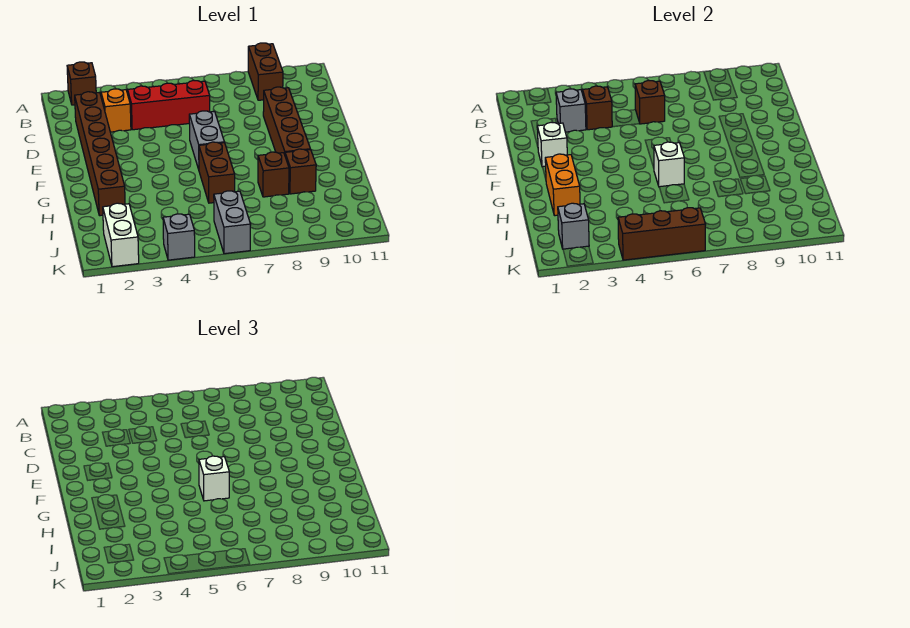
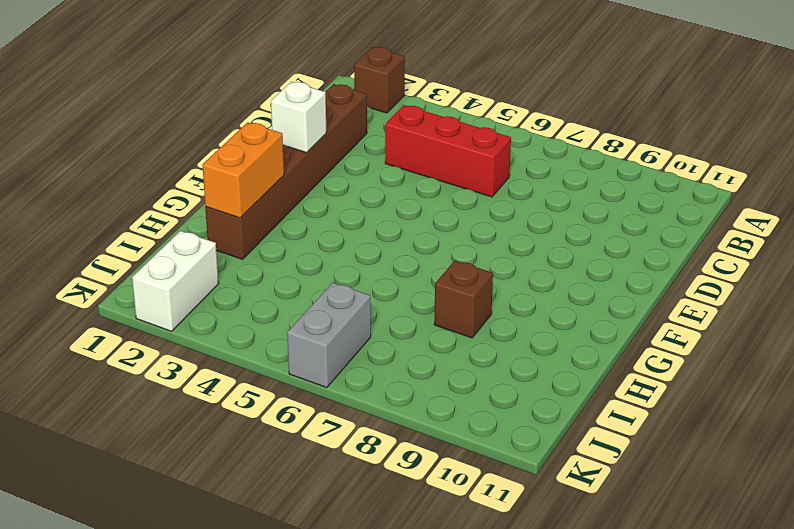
none -> brown brick A9:B9 level 1
none -> orange brick C3 level 1
none -> brown brick D9:G9 level 1

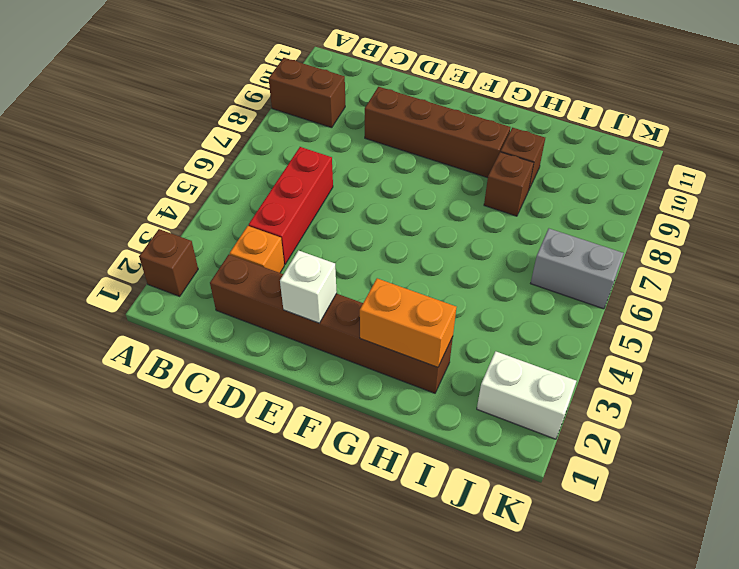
none -> grey brick E6:F6 level 1
none -> brown brick G6:H6 level 1
none -> grey brick K4 level 1

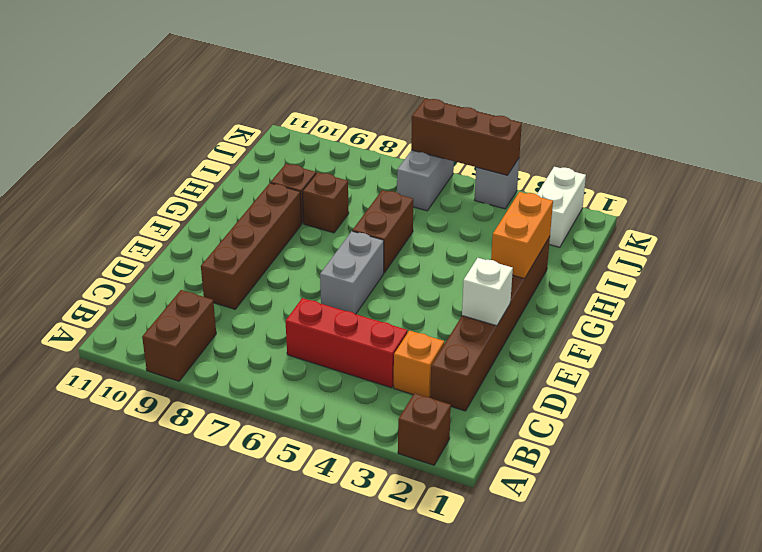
none -> grey brick C3 level 2
none -> brown brick C4 level 2
none -> brown brick C6 level 2

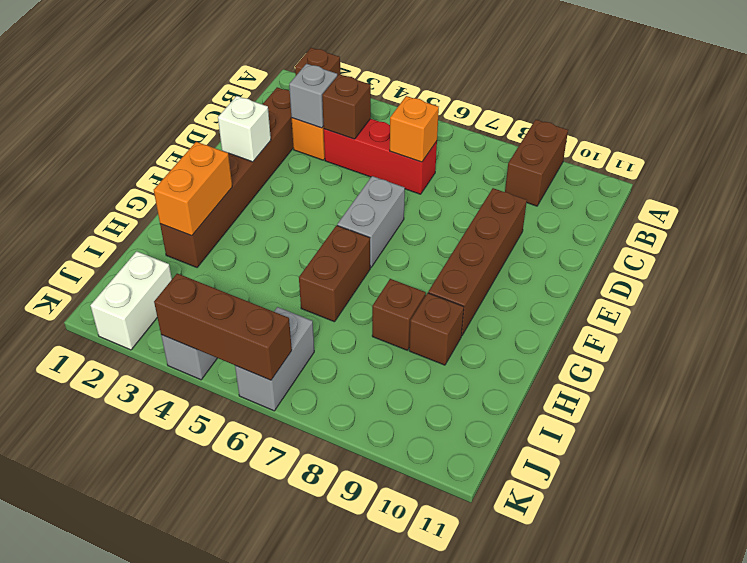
orange brick C6 level 2 -> brown brick C6 level 2
none -> white brick G6 level 2
none -> grey brick J2 level 2
none -> white brick G6 level 3

